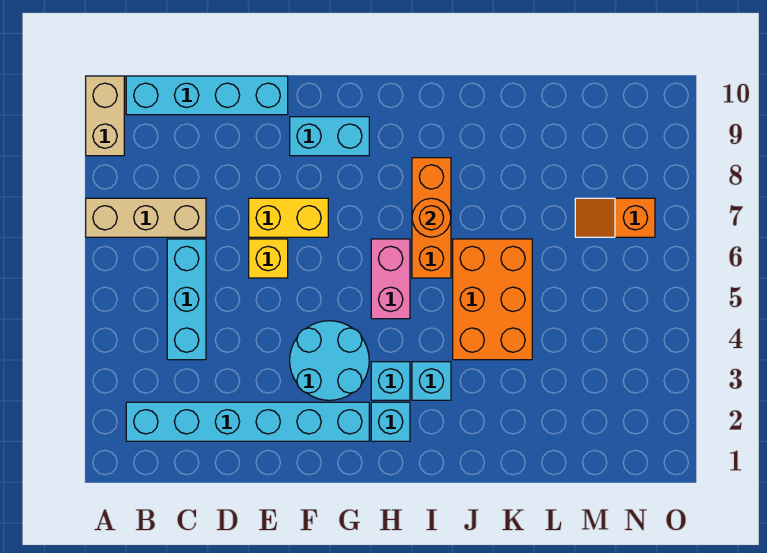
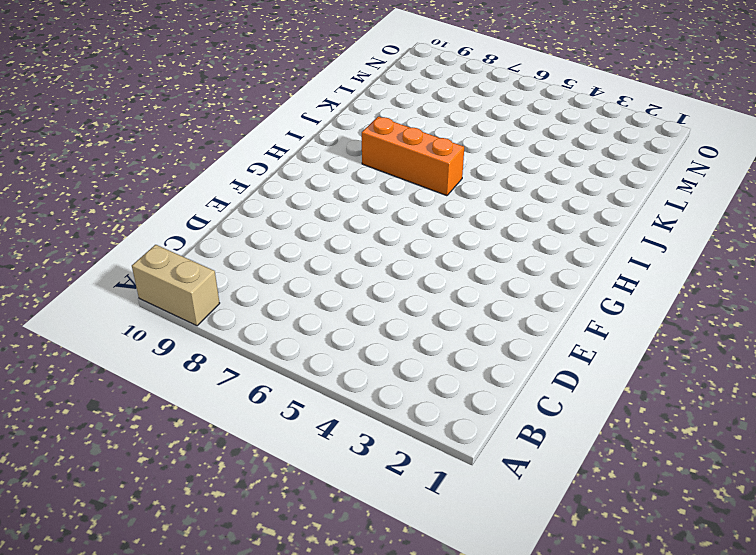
none -> tan brick A7:C7 level 1
none -> cyan brick B2:G2 level 1
none -> cyan brick B10:E10 level 1

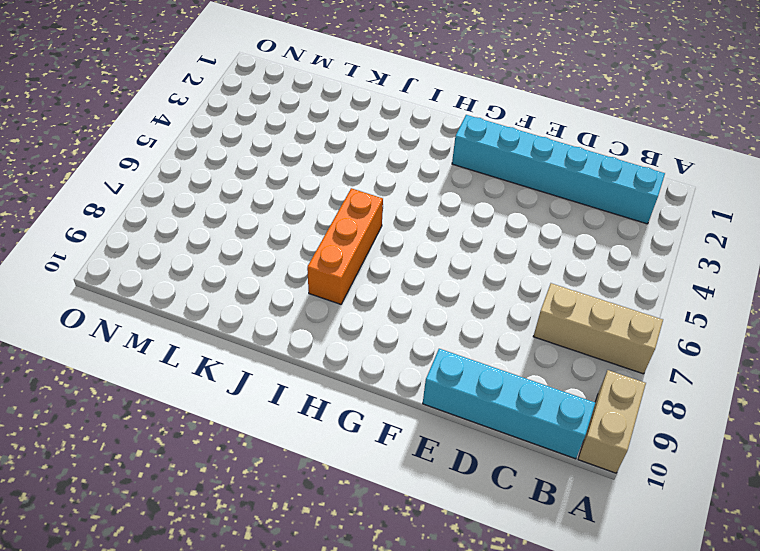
none -> cyan brick C4:C6 level 1
none -> yellow brick E6 level 1
none -> yellow brick E7:F7 level 1

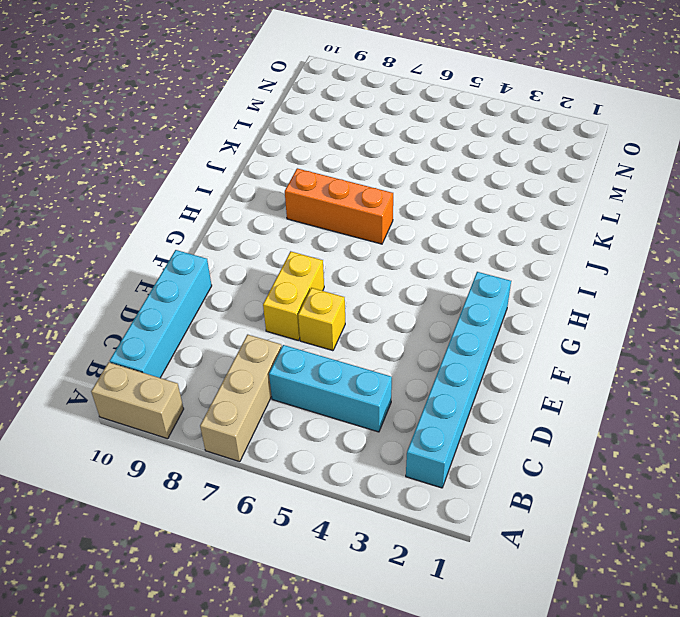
none -> cyan round brick F3:G4 level 1
none -> cyan brick F9:G9 level 1
none -> cyan brick H2 level 1

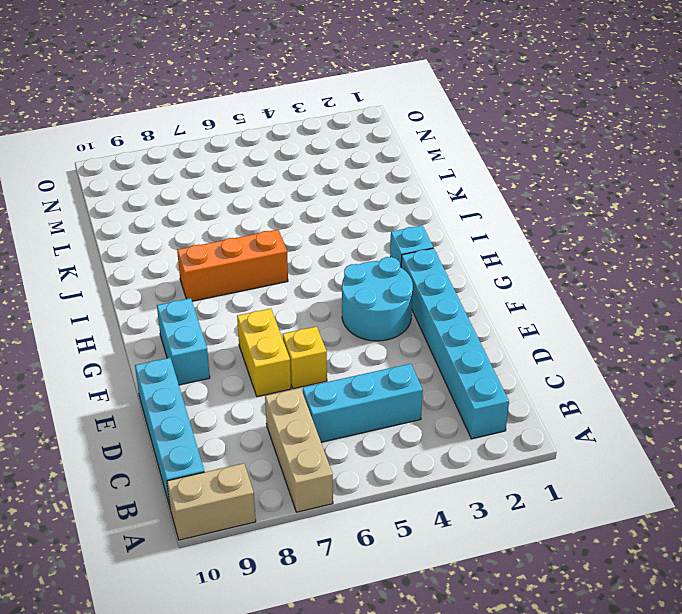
none -> cyan brick H3 level 1
none -> pink brick H5:H6 level 1
none -> cyan brick I3 level 1

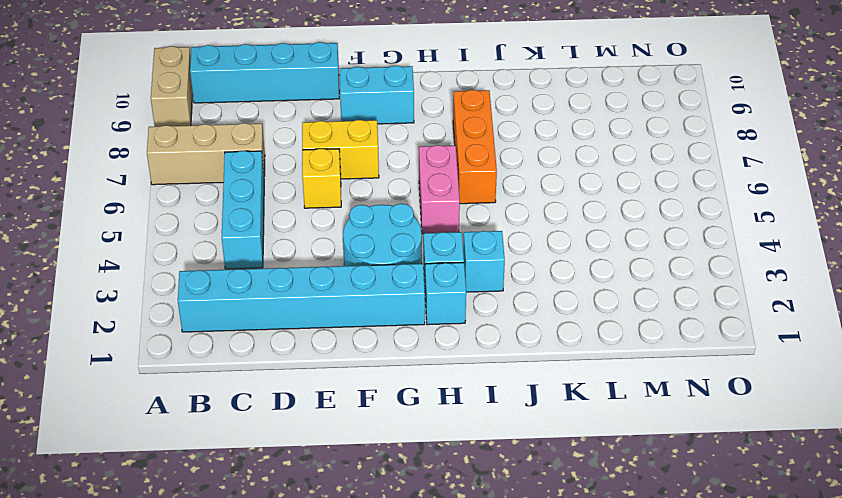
none -> orange brick J4:K6 level 1
none -> orange slope M7:N7 level 1 top N
none -> orange round brick I7 level 2

